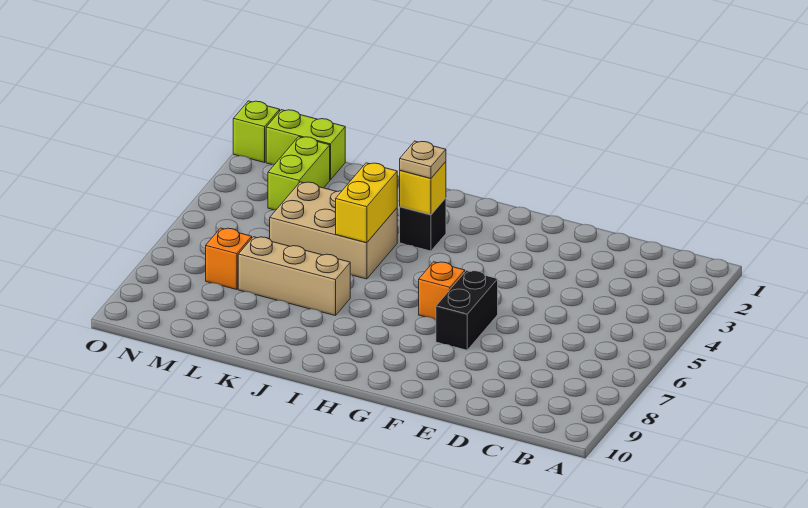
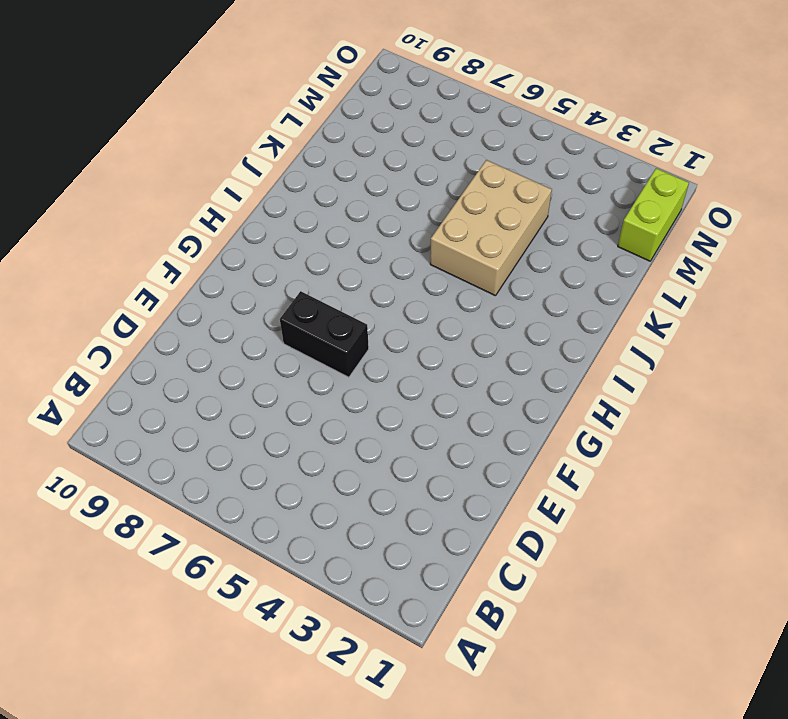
none -> orange brick G6 level 1
none -> black brick I3 level 1
none -> tan brick J7:L7 level 1

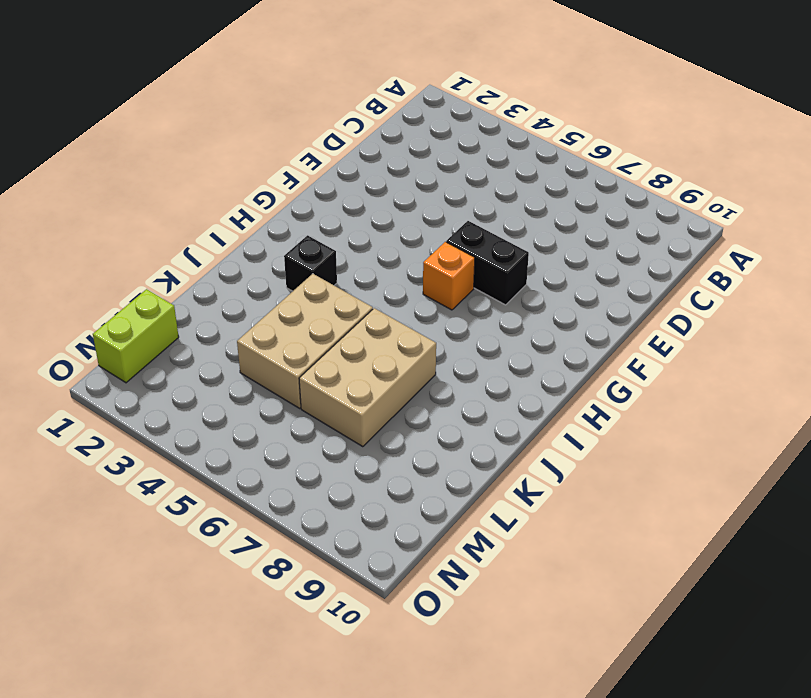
tan brick J6:L7 level 1 -> tan brick J7:L7 level 1
none -> lime brick M2:M3 level 1
none -> orange brick M7 level 1
none -> lime brick O1 level 1

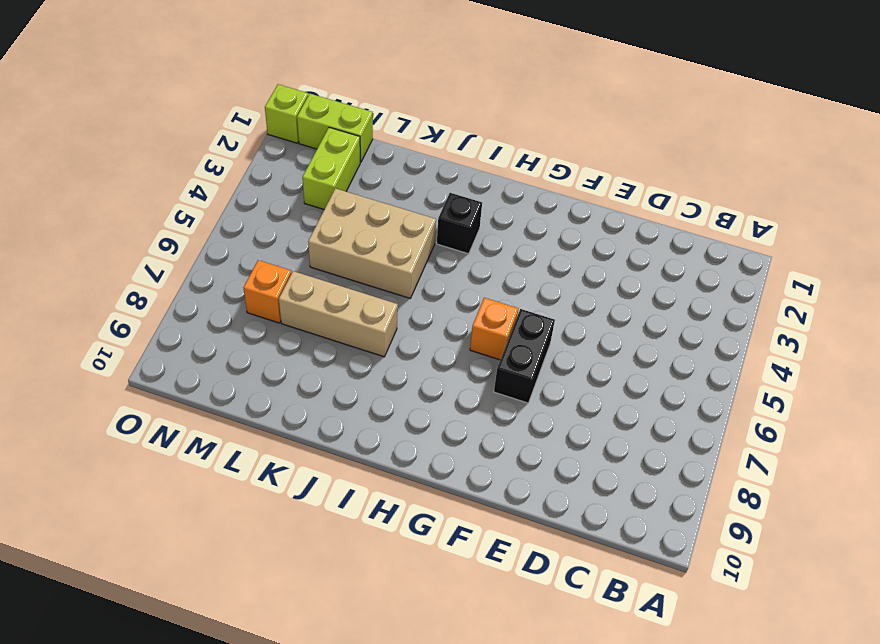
none -> yellow brick I3 level 2
none -> yellow brick J4:J5 level 2
none -> tan plate I3 level 3

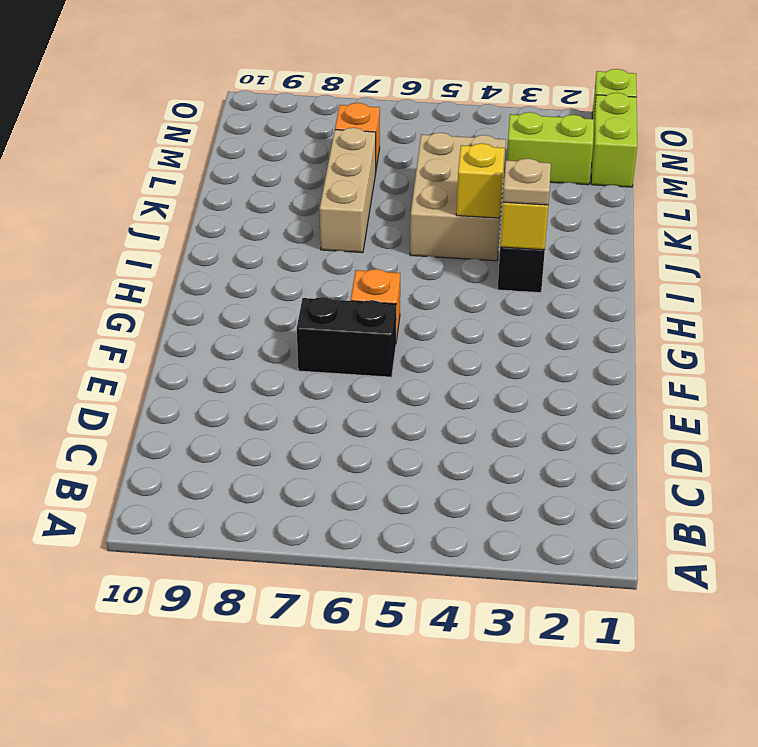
yellow brick J4 level 2 -> yellow brick J4:J5 level 2

